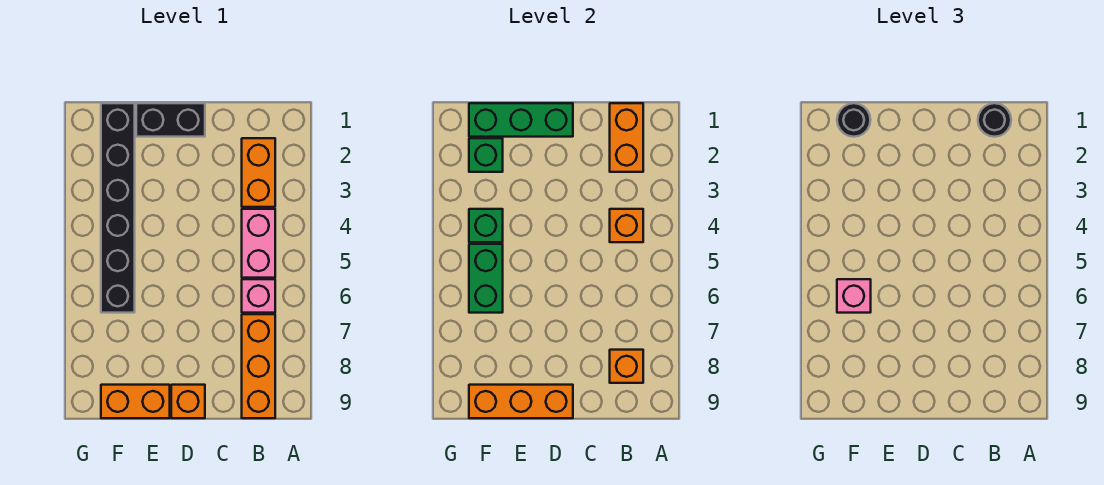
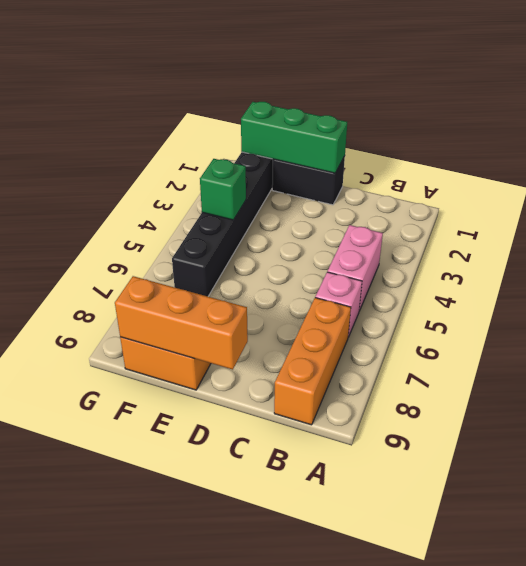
none -> orange brick B2:B3 level 1
none -> orange brick D9 level 1
none -> orange brick B1:B2 level 2

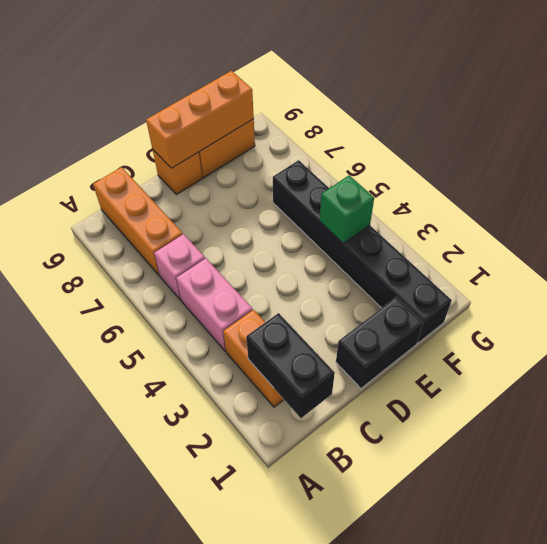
black brick B1:B2 level 2 -> orange brick B1:B2 level 2
none -> orange brick B4 level 2
none -> orange brick B8 level 2
none -> green brick D1:F1 level 2

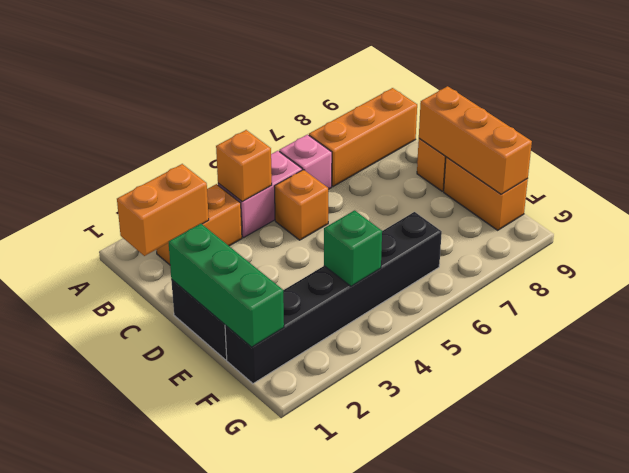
orange brick C5 level 1 -> orange brick B8 level 2
none -> green brick F2 level 2
none -> green brick F5:F6 level 2
none -> black round brick B1 level 3

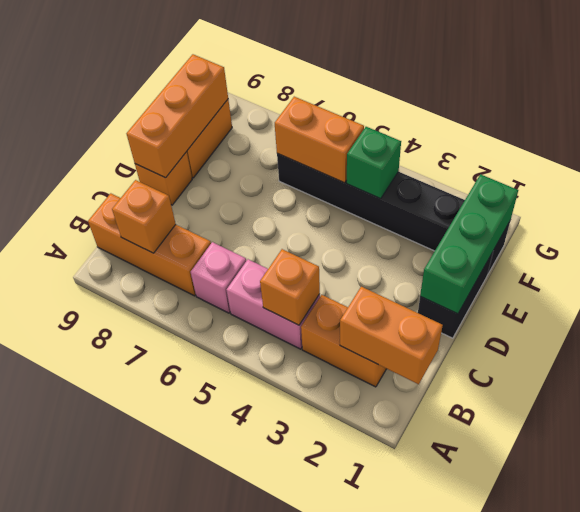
orange brick F5:F6 level 2 -> green brick F5:F6 level 2
none -> green brick F2 level 2
none -> black round brick B1 level 3
none -> black round brick F1 level 3

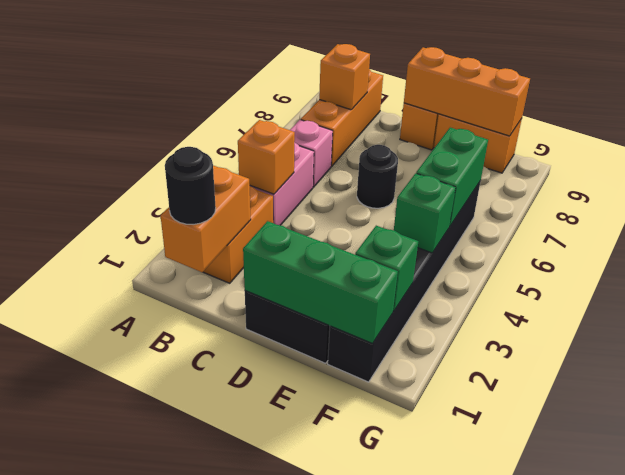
black round brick D6 level 1 -> black round brick F1 level 3
none -> pink brick F6 level 3

